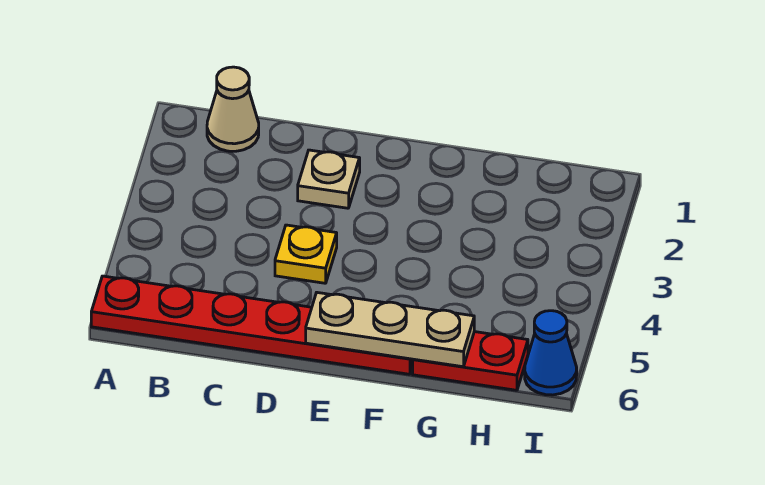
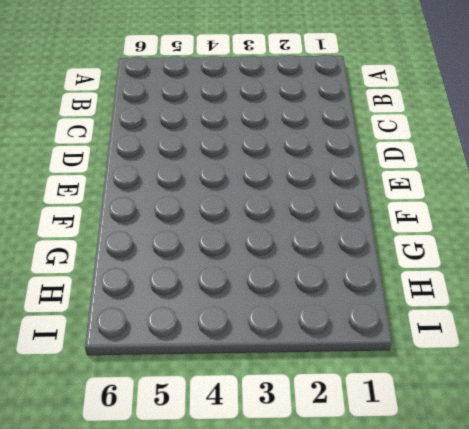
none -> red plate A6:F6 level 1
none -> tan cone B1 level 1

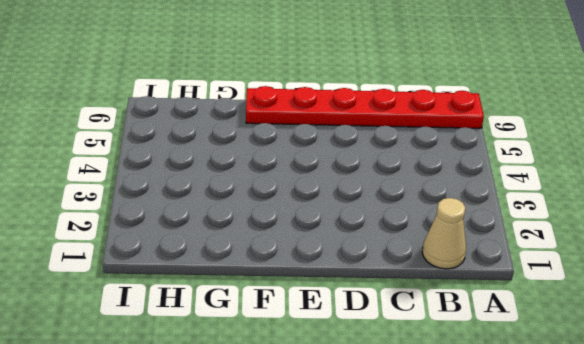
none -> tan plate D2 level 1
none -> yellow plate D4 level 1

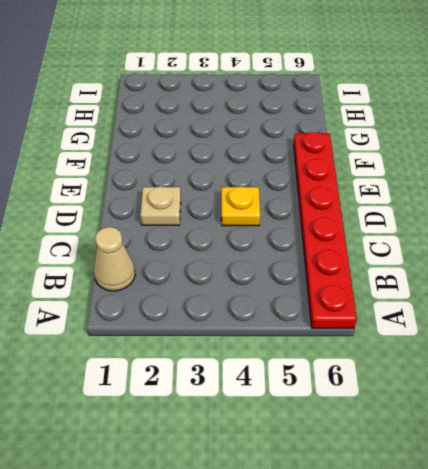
none -> red plate G6:H6 level 1
none -> blue cone I6 level 1

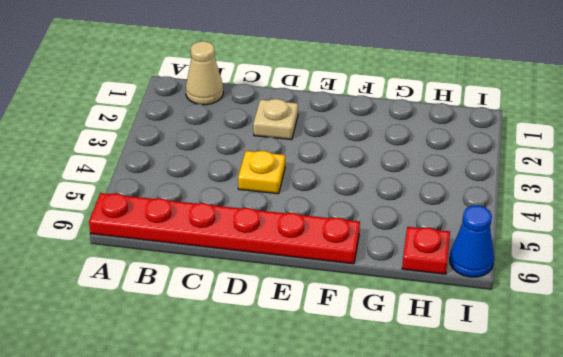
red plate H6 level 1 -> red plate G6:H6 level 1
none -> tan plate E6:G6 level 2

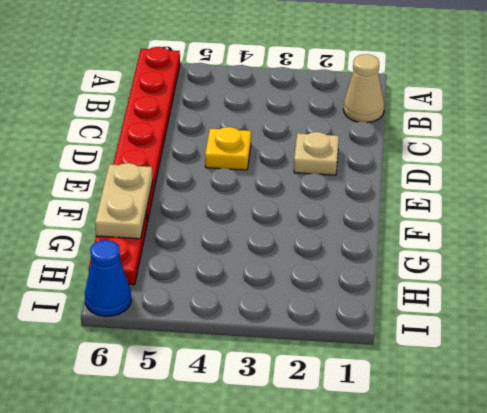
tan plate F6:G6 level 2 -> tan plate E6:G6 level 2

